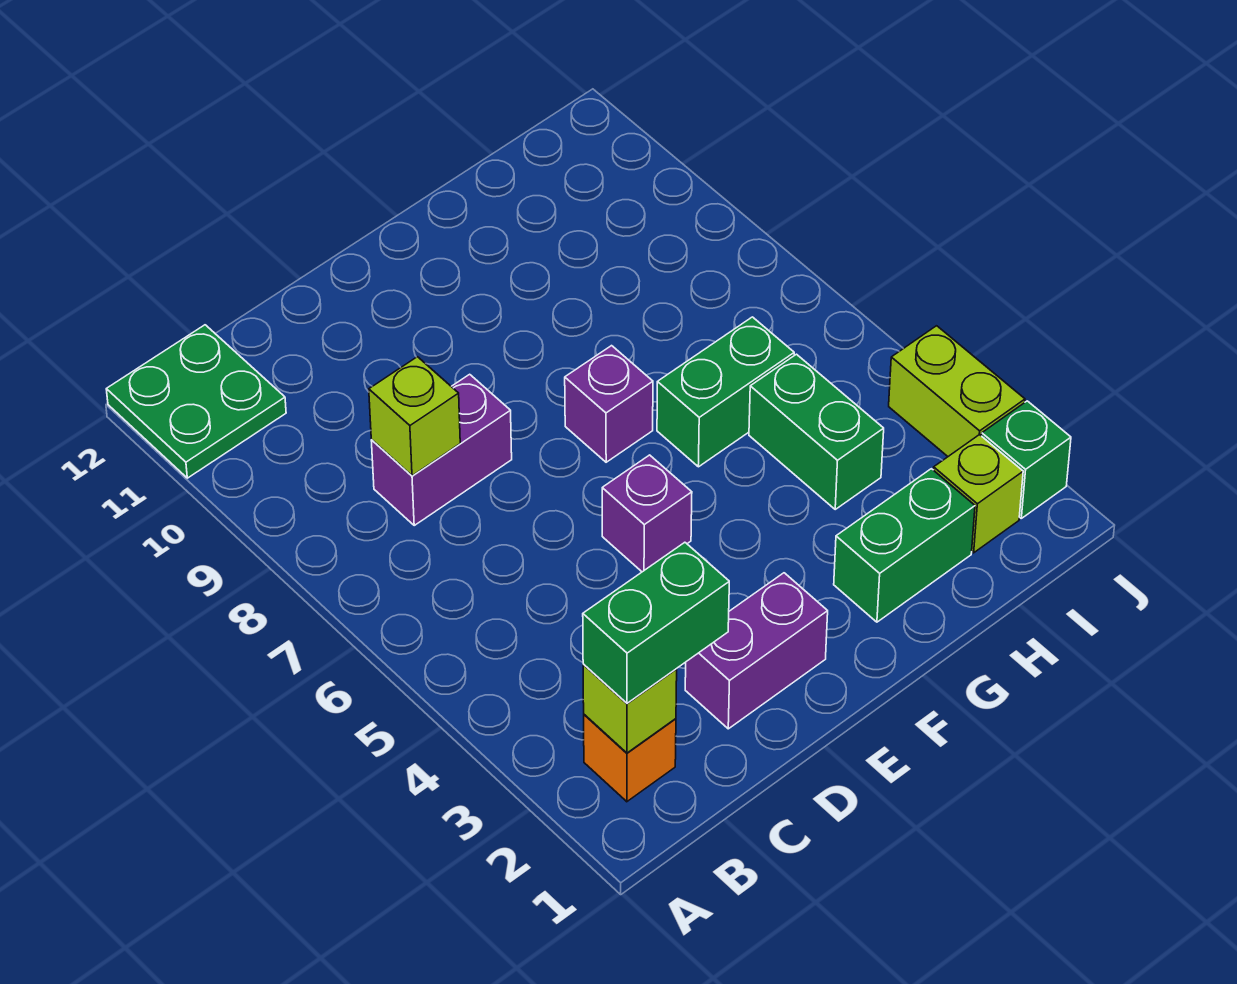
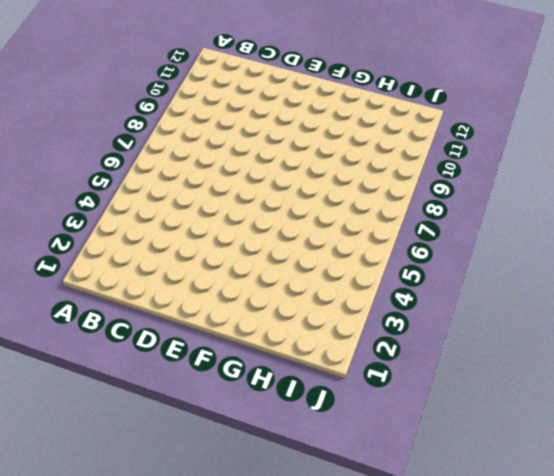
none -> green plate A11:B12 level 1
none -> orange brick B2 level 1
none -> purple brick C8:D8 level 1

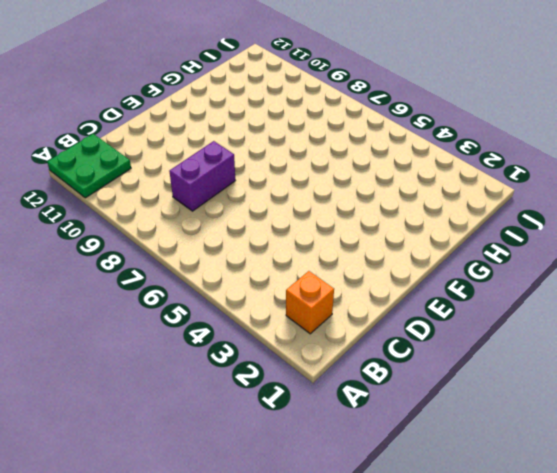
none -> purple brick D2:E2 level 1
none -> purple brick E5 level 1
none -> purple brick F7 level 1

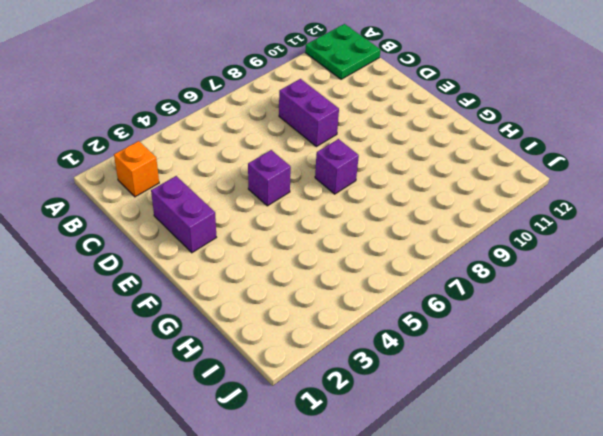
none -> green brick G2:H2 level 1
none -> green brick G6:H6 level 1
none -> green brick H4:H5 level 1

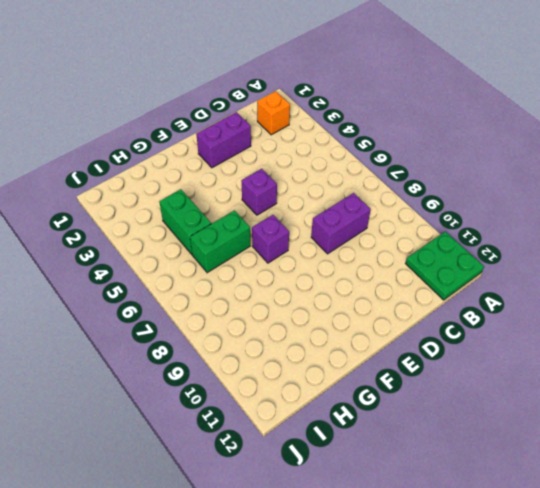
none -> green brick G2:H2 level 1
none -> lime brick I2 level 1
none -> green brick J2 level 1

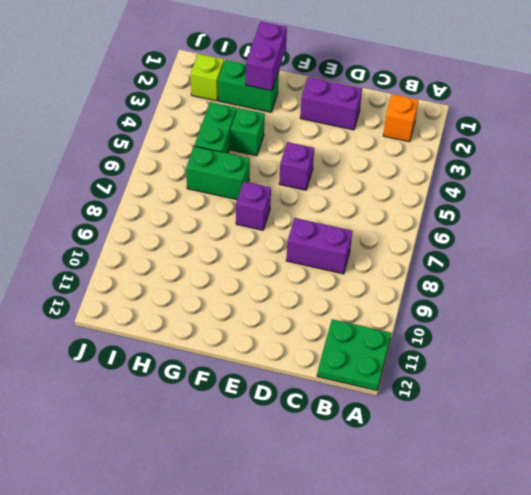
purple brick G1:G2 level 2 -> none
green brick G4 level 1 -> green brick J2 level 1
none -> lime brick J3:J4 level 1
none -> lime brick B2 level 2
none -> lime brick C8 level 2

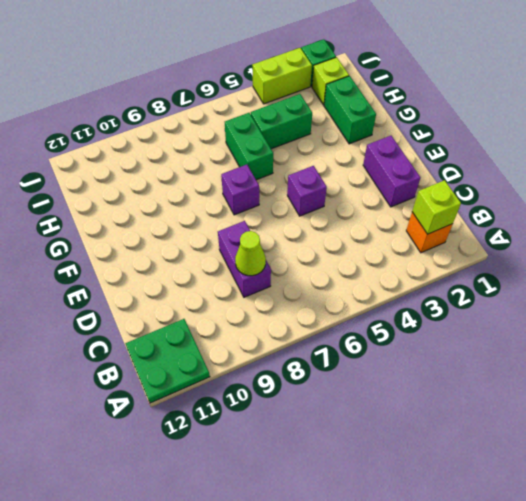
lime cone C8 level 2 -> lime brick C8 level 2
none -> green brick B2:C2 level 3

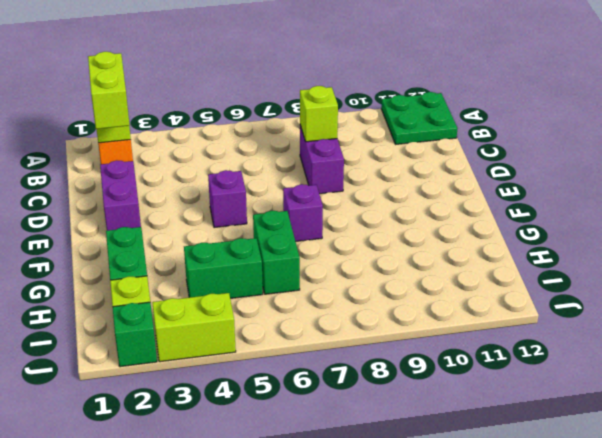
lime brick B2:C2 level 3 -> green brick B2:C2 level 3

